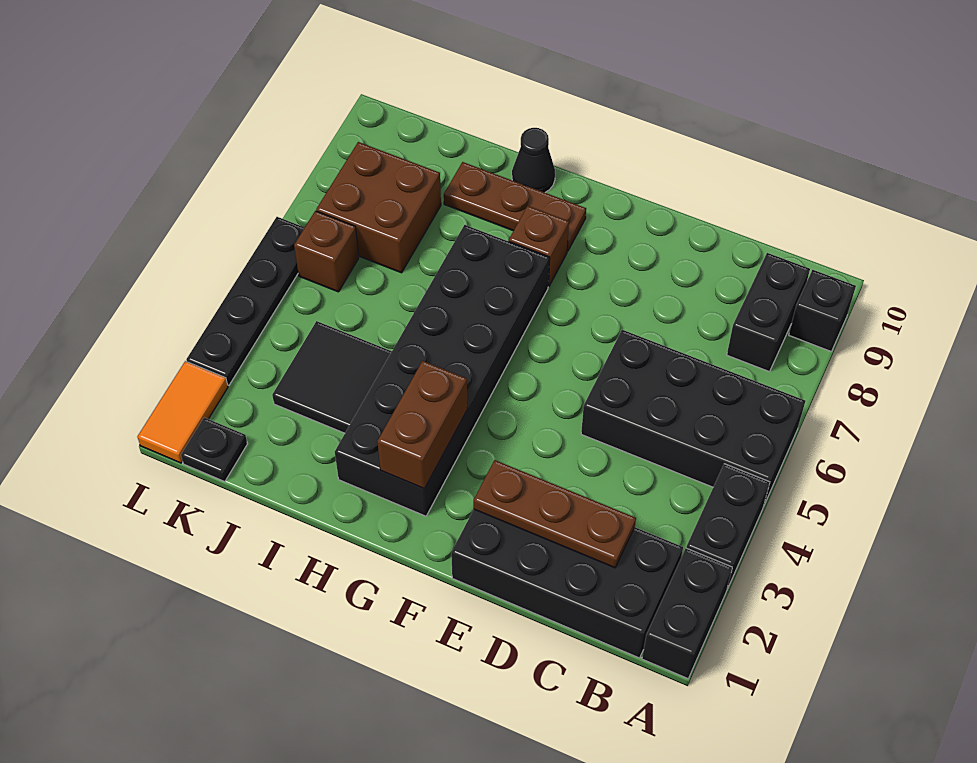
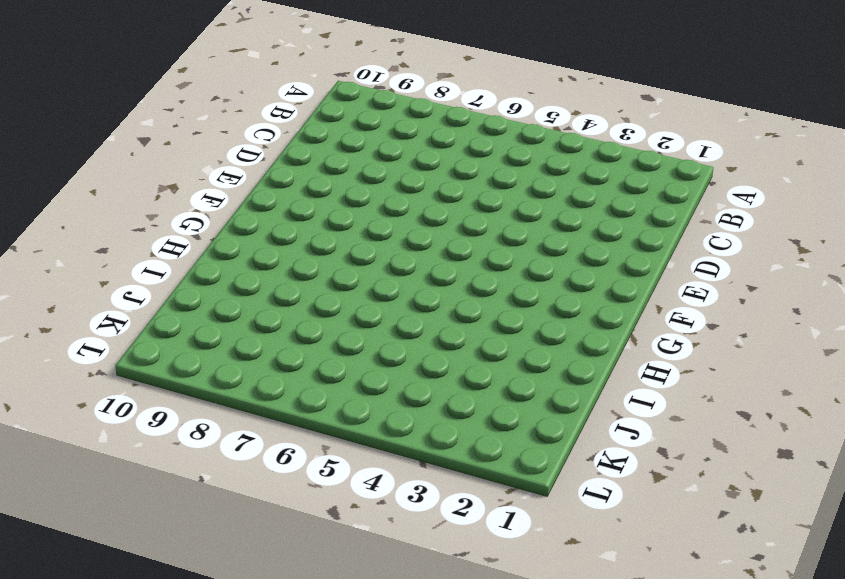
none -> black brick A1:A2 level 1
none -> black brick A3:A4 level 1
none -> black brick A5:D6 level 1

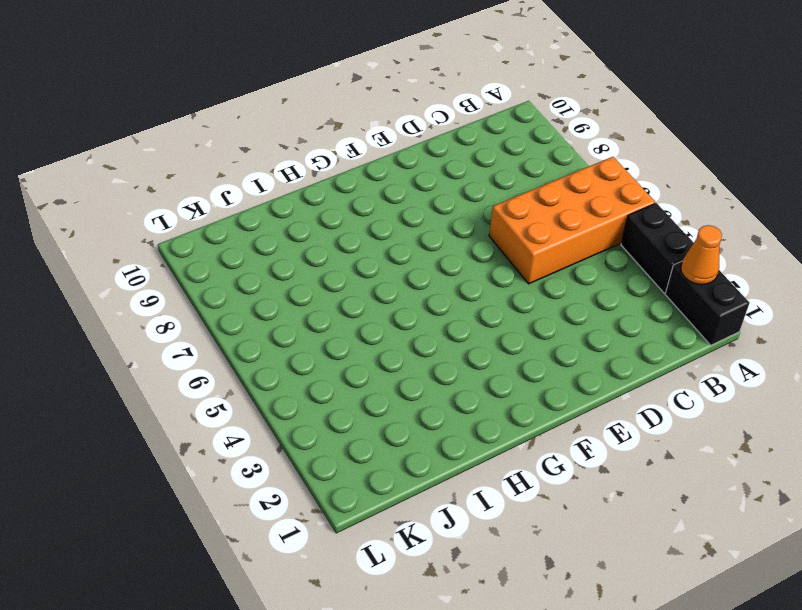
orange cone A2 level 2 -> none
orange brick A5:D6 level 1 -> black brick A5:D6 level 1
none -> black brick A9 level 1
none -> black brick B1:E2 level 1
none -> black brick B8:B9 level 1

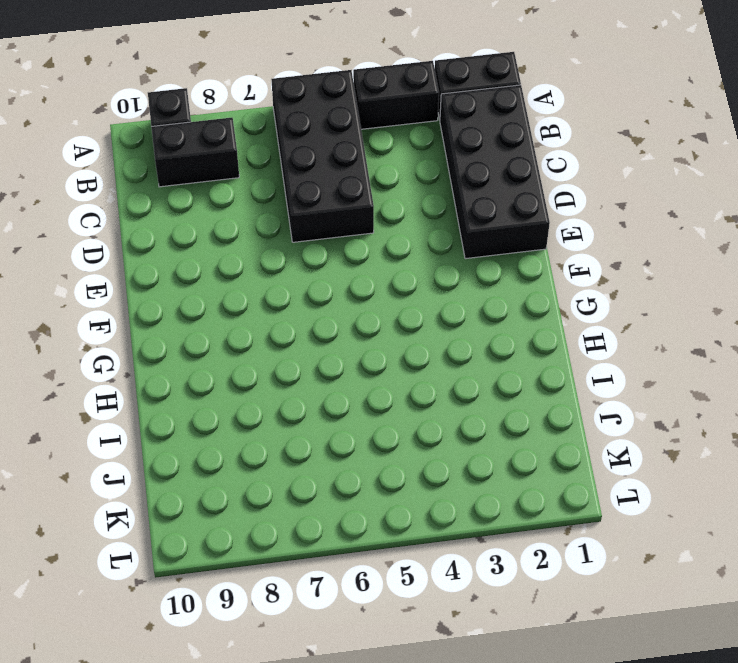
none -> black brick G2:H7 level 1
none -> brown brick G8 level 1
none -> brown plate G9:I9 level 1

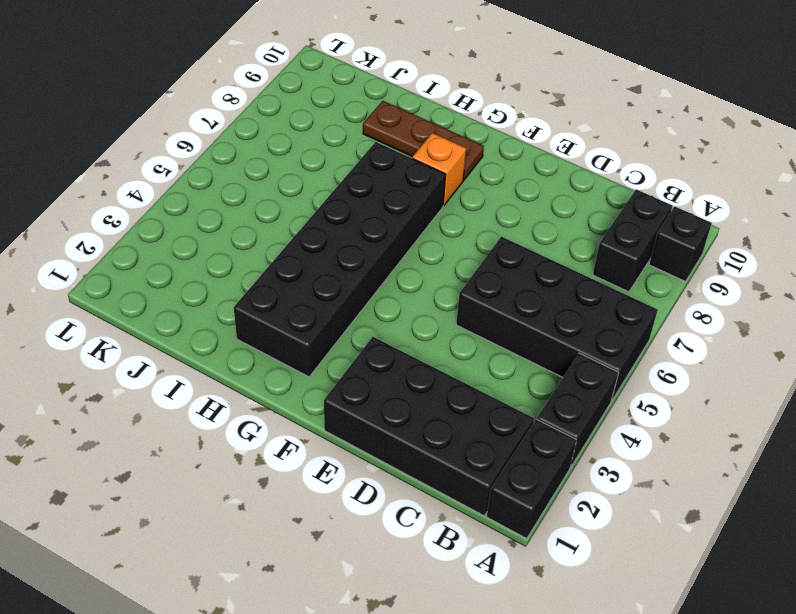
orange brick G8 level 1 -> brown brick G8 level 1
none -> black cone H10 level 1
none -> black tile I3:J4 level 1
none -> brown brick J7:K8 level 1

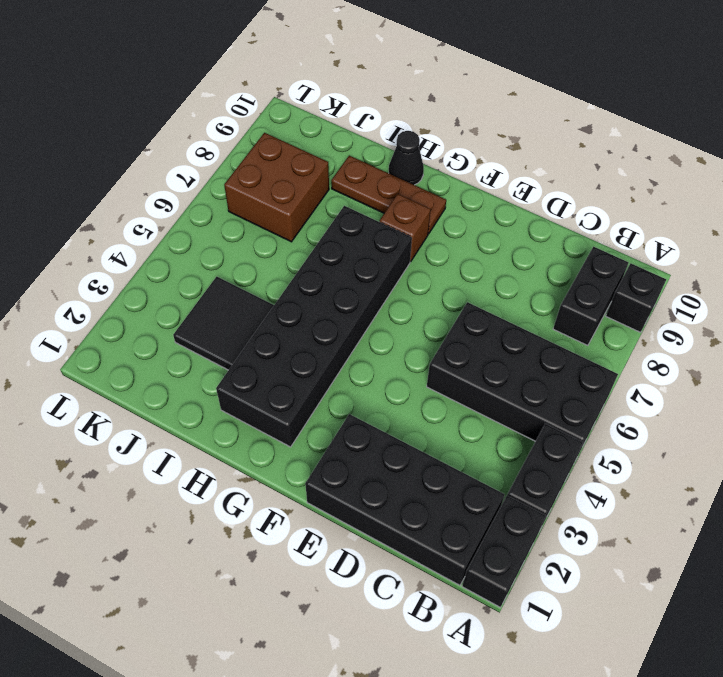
none -> black plate K1 level 1
none -> brown brick K6 level 1
none -> orange tile L1:L2 level 1

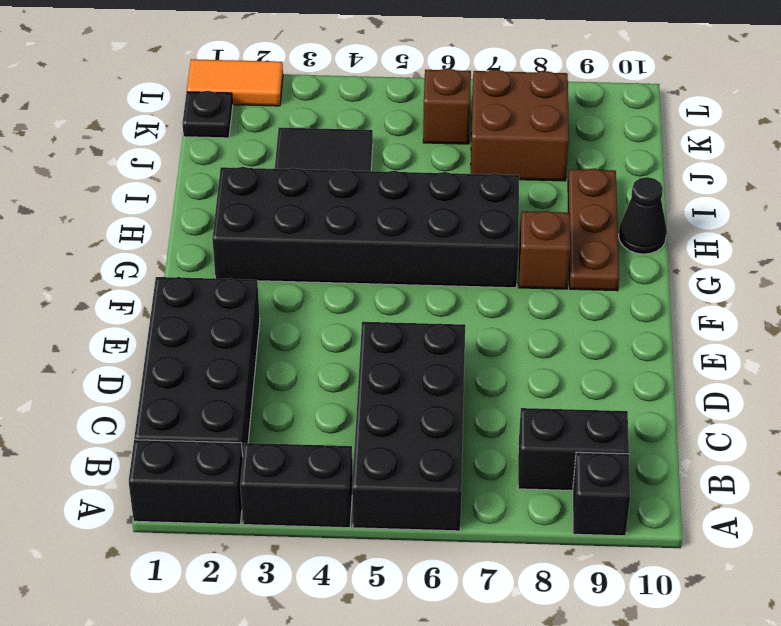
none -> black plate L3:L6 level 1
none -> brown plate C2:E2 level 2
none -> brown brick G2:G3 level 2

